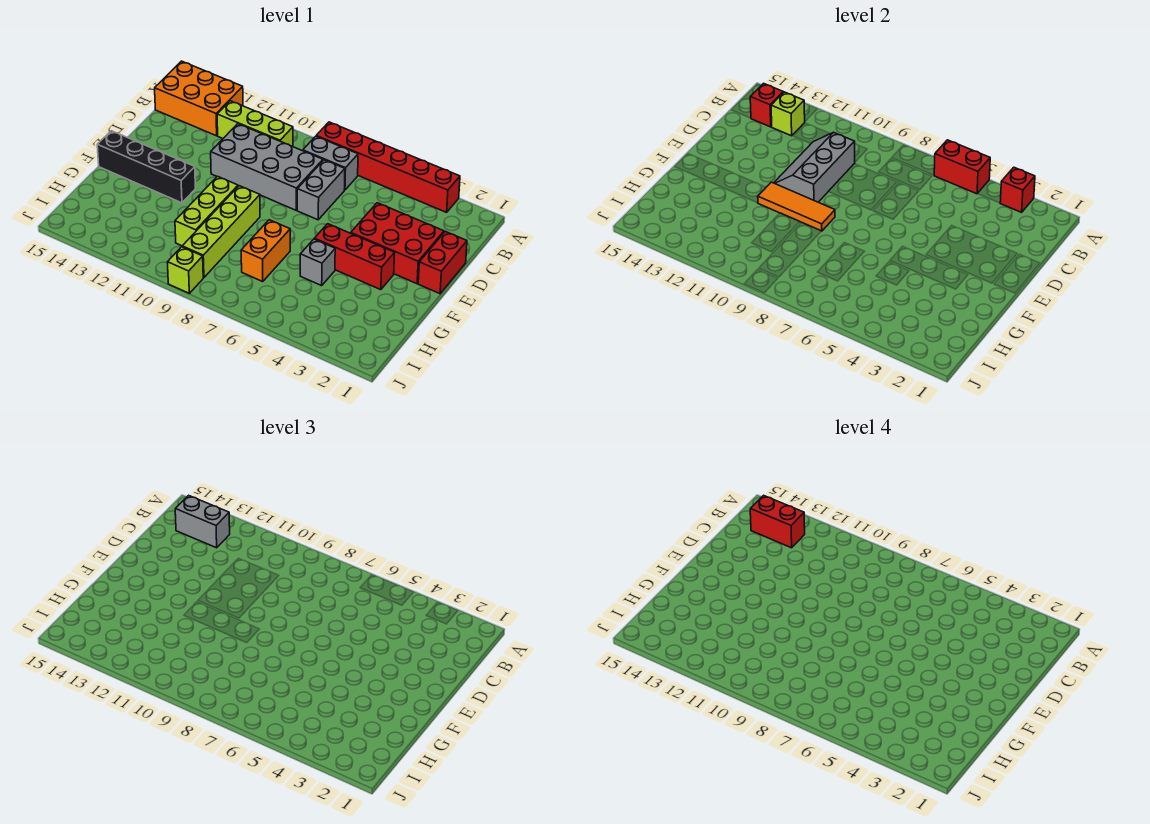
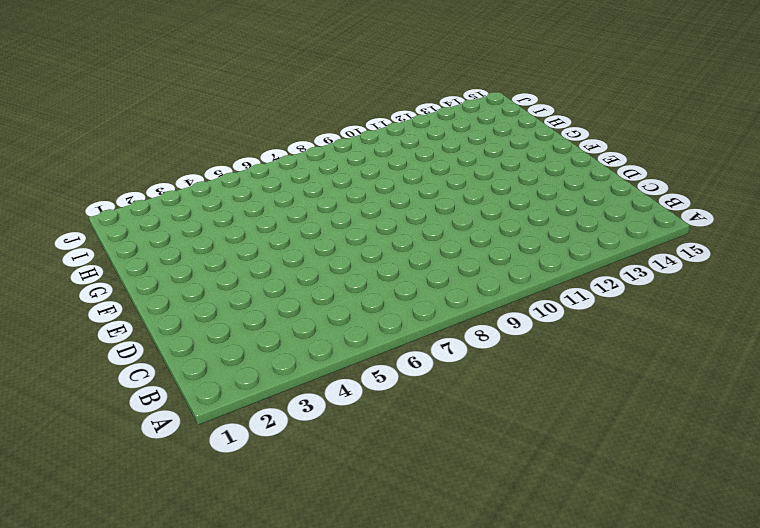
none -> red brick A3:A8 level 1
none -> orange brick A13:B15 level 1
none -> grey brick B7:B8 level 1

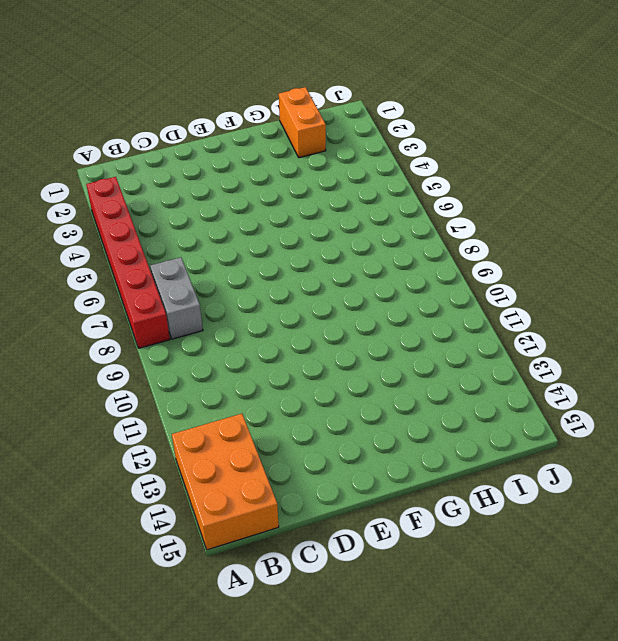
orange brick H1:H2 level 1 -> orange brick G7:H7 level 1
none -> lime brick B10:B12 level 1
none -> grey brick C7:D7 level 1
none -> grey brick C8:D11 level 1

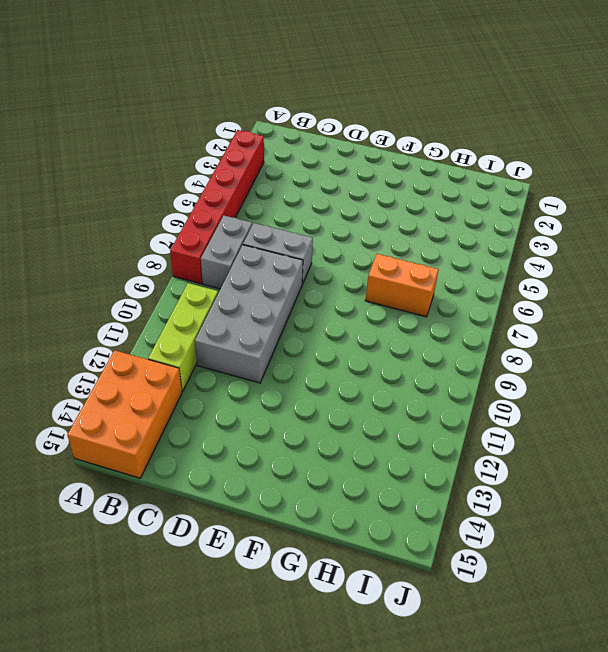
none -> red brick D1:E1 level 1
none -> red brick D2:E4 level 1
none -> red brick F3:F5 level 1

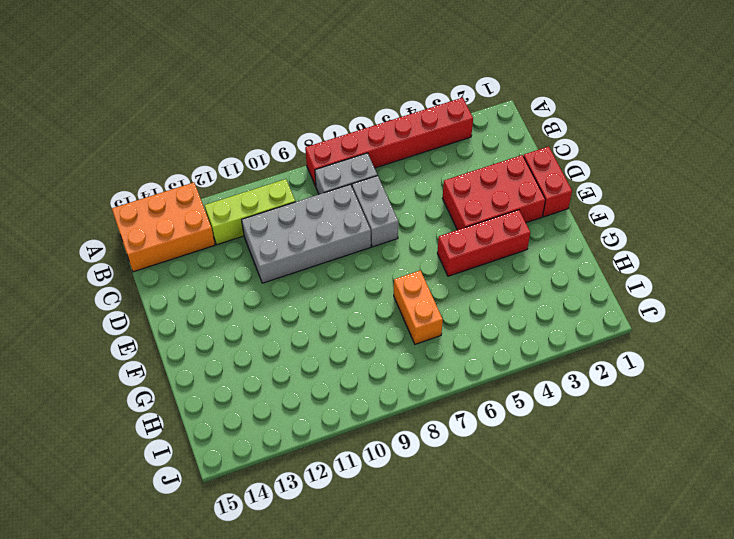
none -> lime brick F9:I9 level 1
none -> lime brick F10:H10 level 1
none -> black brick F12:F15 level 1

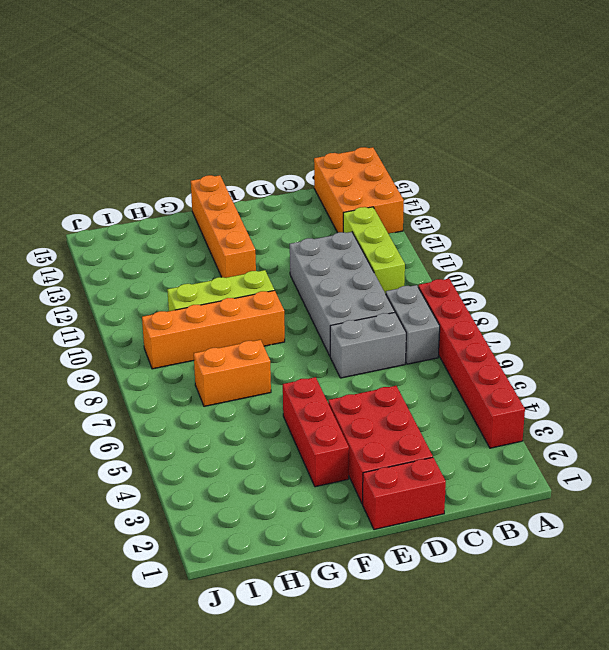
orange brick F9:I9 level 1 -> lime brick F9:I9 level 1
orange brick F12:F15 level 1 -> black brick F12:F15 level 1
none -> grey brick G5 level 1
none -> lime brick J9 level 1
none -> red brick A3 level 2

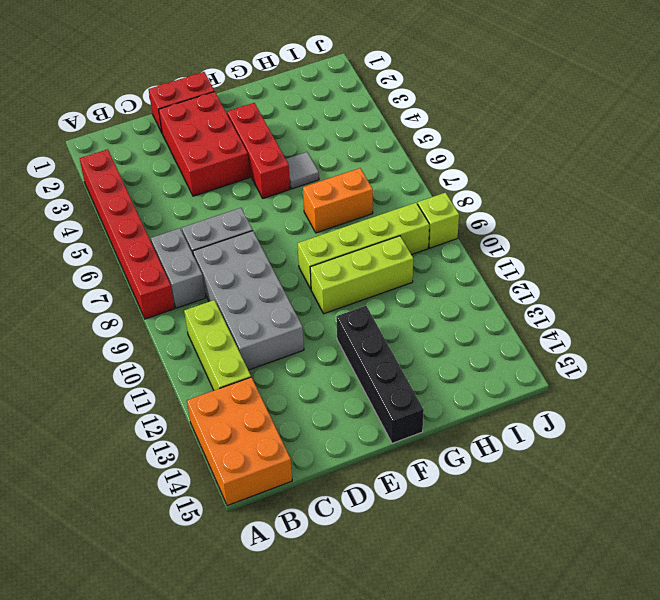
grey tile G5 level 1 -> grey brick G5 level 1
none -> red brick A3 level 2
none -> red brick A5:A6 level 2
none -> lime brick B13 level 2

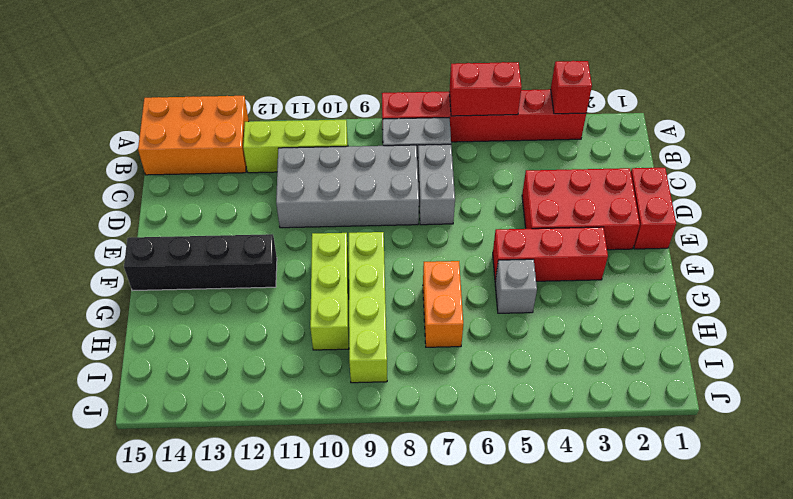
none -> lime brick J9 level 1
none -> lime brick B13 level 2
none -> red brick B14 level 2

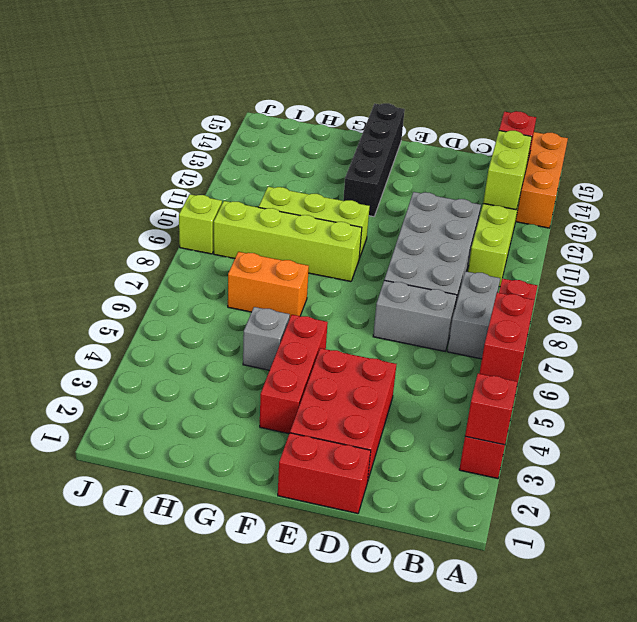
lime brick B12:B13 level 2 -> lime brick B13 level 2
none -> grey slope C10:E11 level 2 top 10
none -> orange tile F9:F11 level 2
none -> grey brick B13:B14 level 3

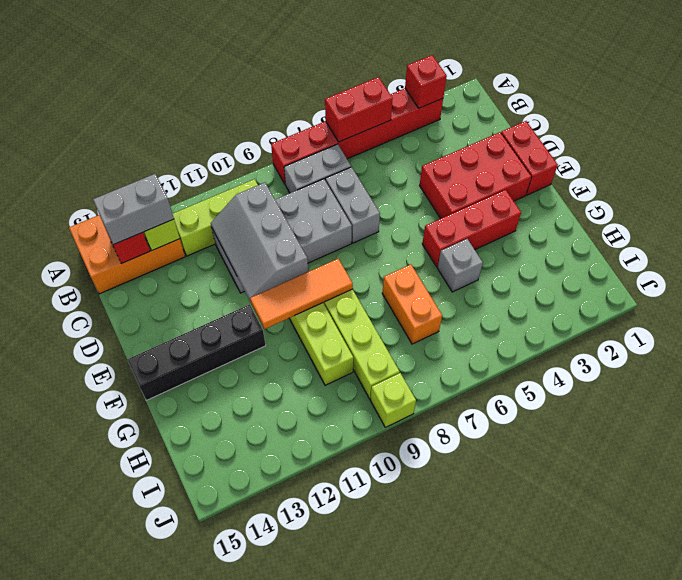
none -> red brick B13:B14 level 4

